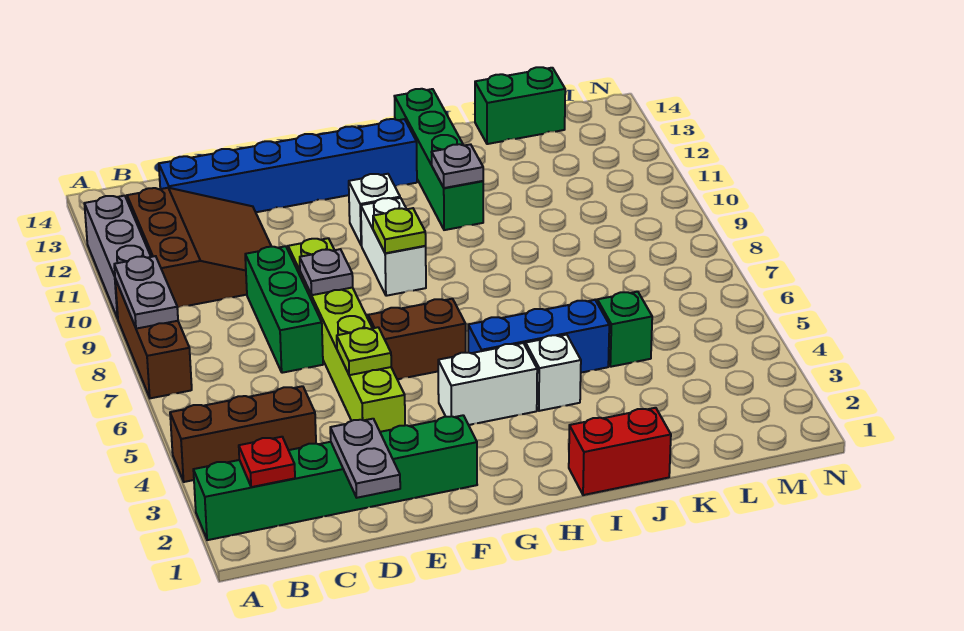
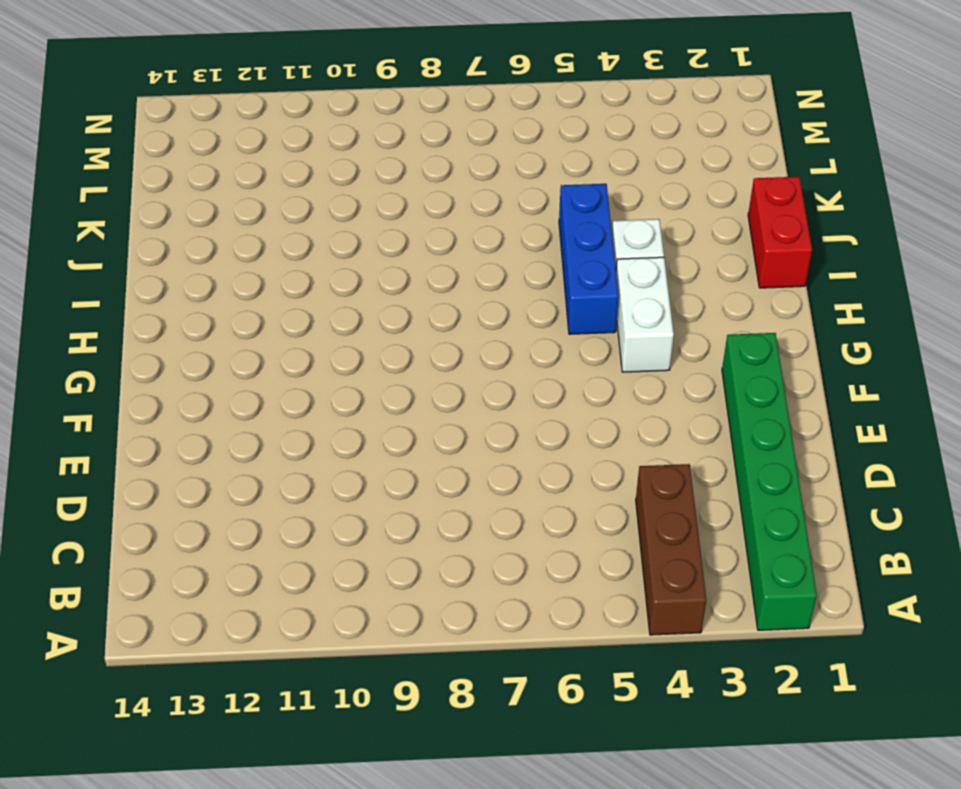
none -> brown brick A7:A9 level 1
none -> grey brick A10:A12 level 1
none -> brown slope B10:D12 level 1 top B

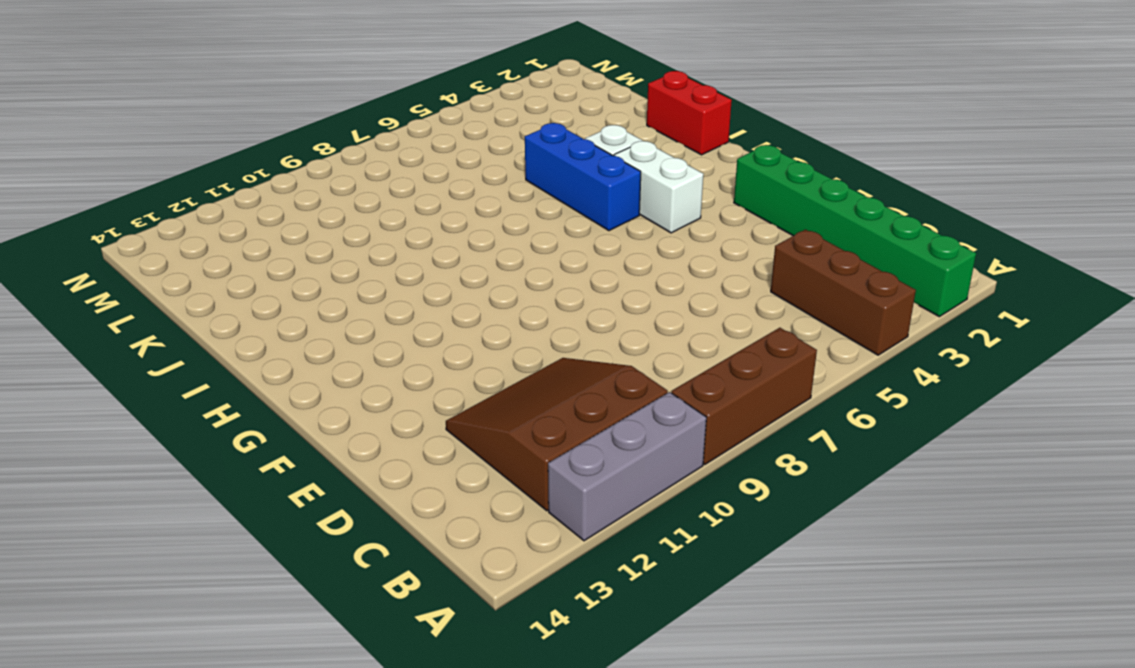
none -> blue brick C13:H13 level 1
none -> green brick D7:D9 level 1
none -> lime brick E4:E9 level 1

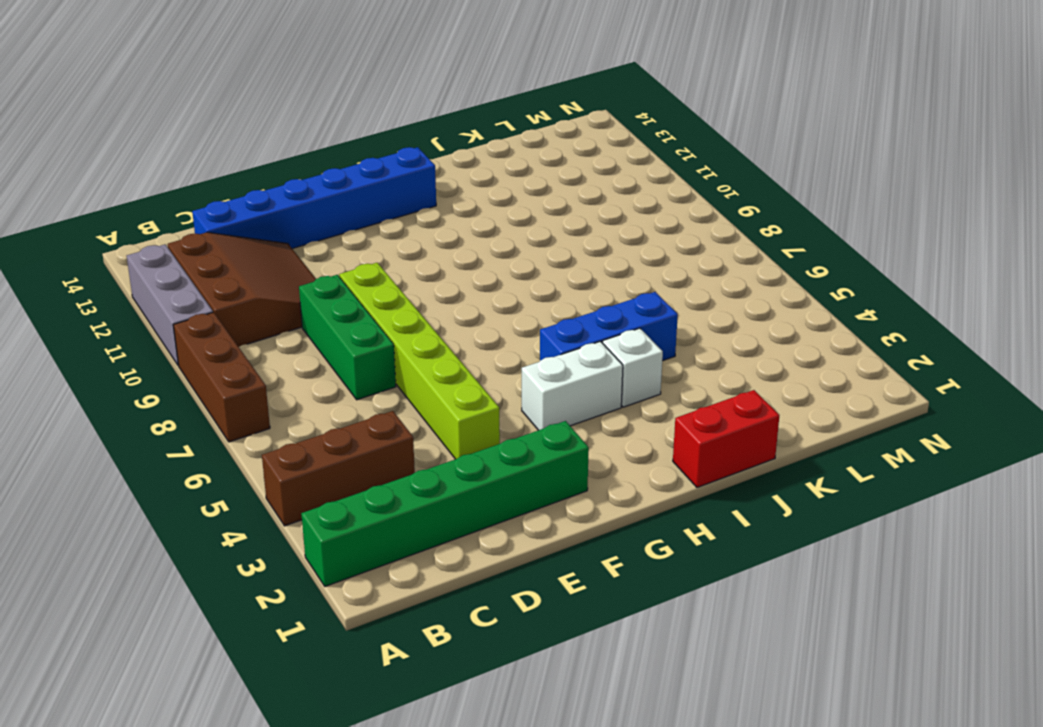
none -> brown brick F6:G6 level 1
none -> white brick G9:G10 level 1
none -> white brick G11 level 1

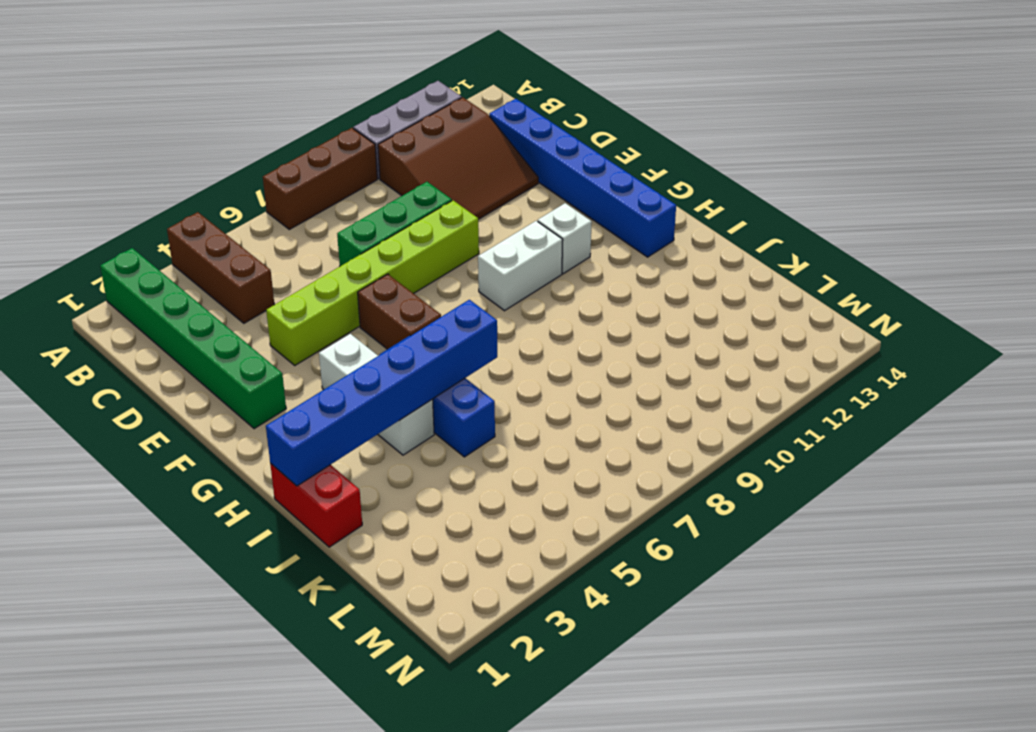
blue brick I1:I6 level 2 -> none
none -> green brick I11:I14 level 1
none -> green brick K5 level 1
none -> green brick K14:L14 level 1

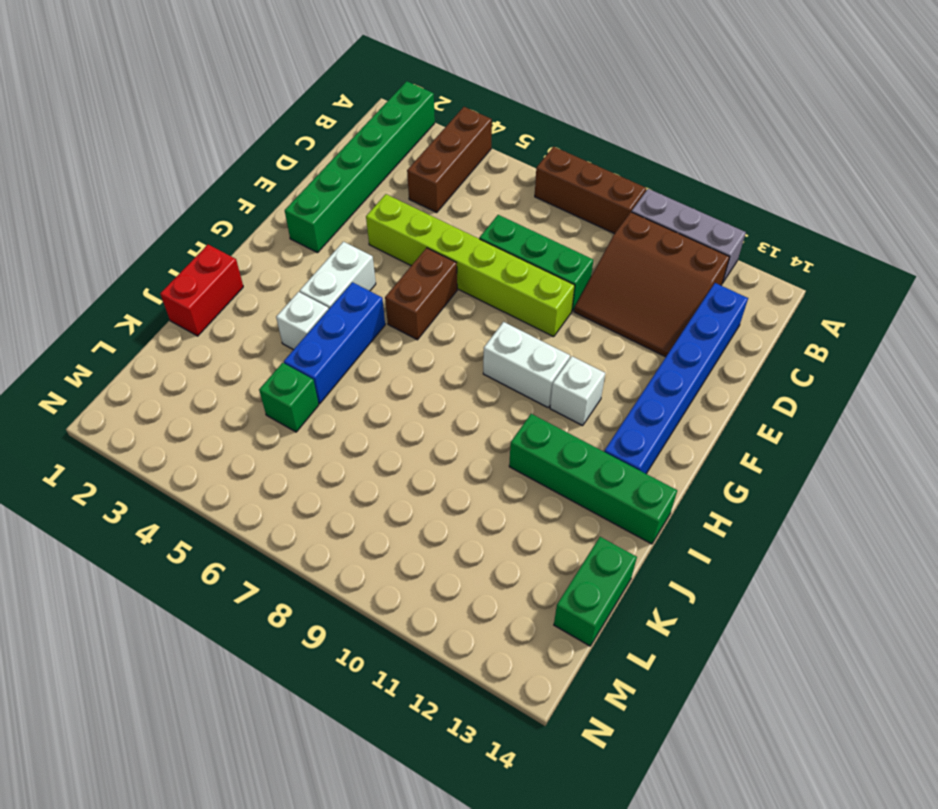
none -> grey plate A8:A9 level 2
none -> red plate B2 level 2
none -> grey plate D1:D2 level 2

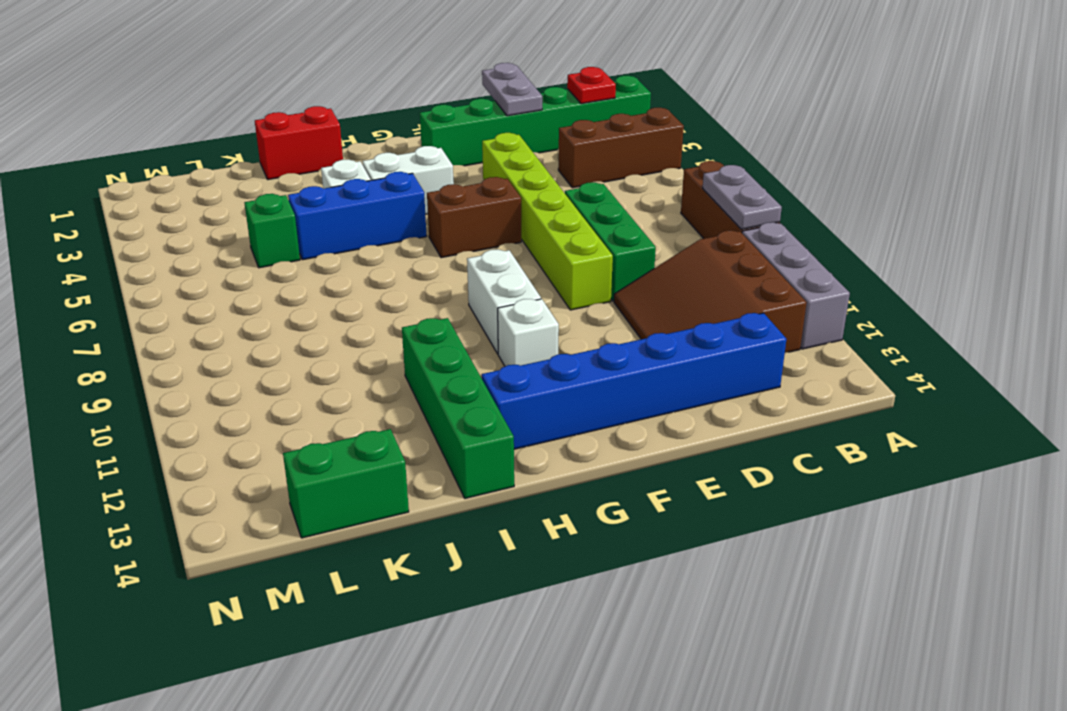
none -> lime plate E5 level 2
none -> grey plate E8 level 2
none -> lime plate G9 level 2

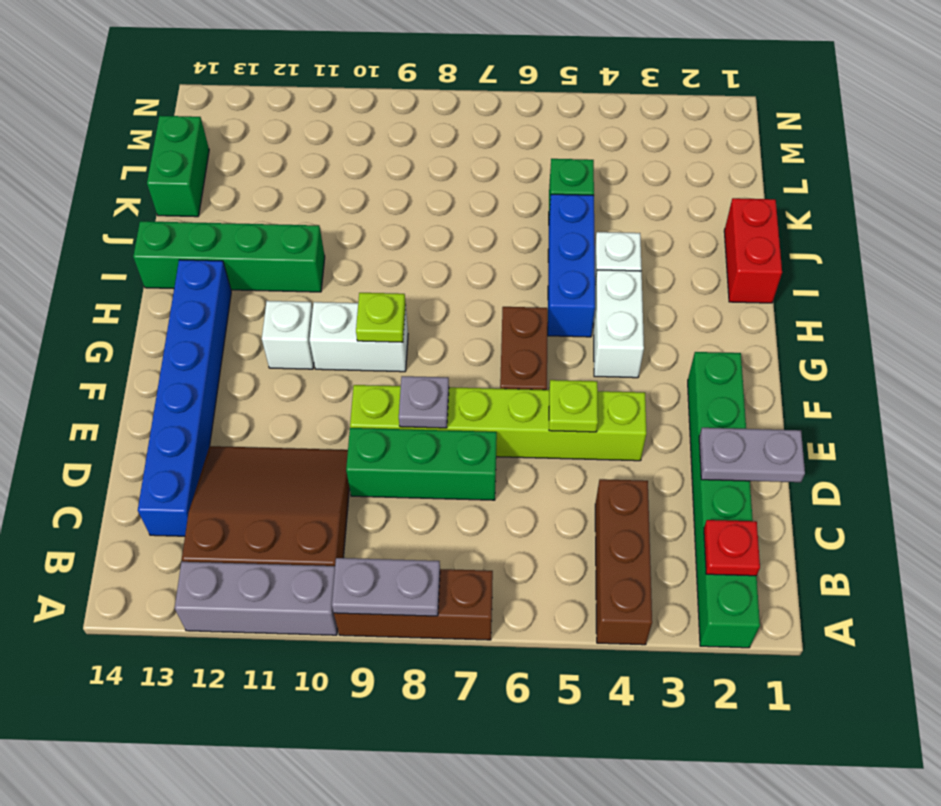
none -> grey plate I11 level 2

